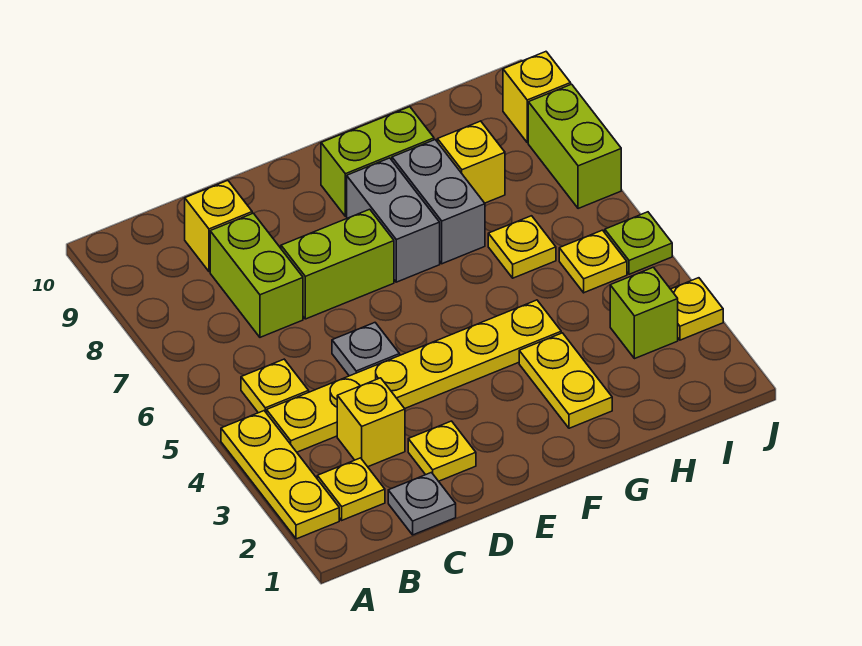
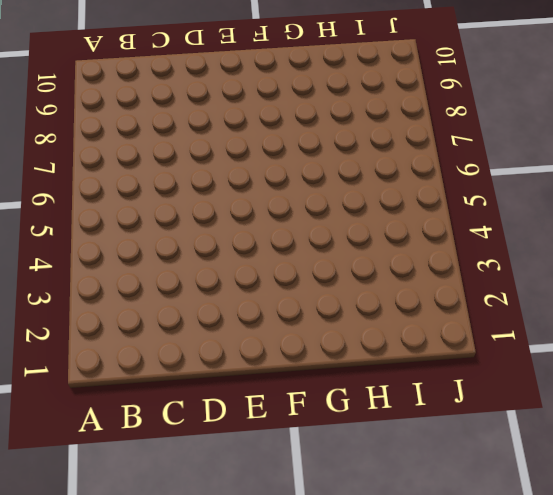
none -> yellow plate A2:A4 level 1
none -> yellow plate B2 level 1
none -> yellow plate B4:G4 level 1

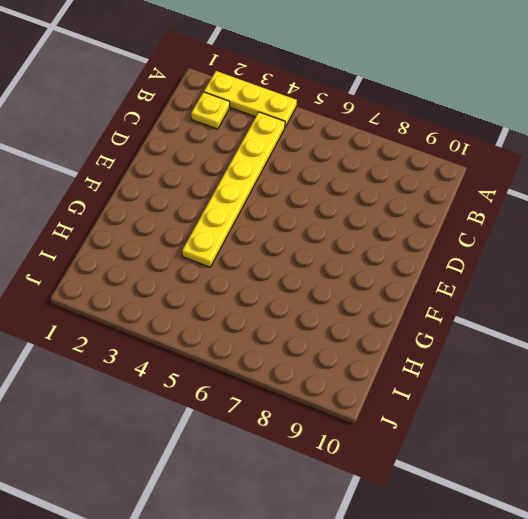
none -> yellow plate B5 level 1
none -> grey plate C1 level 1
none -> yellow brick C3 level 1

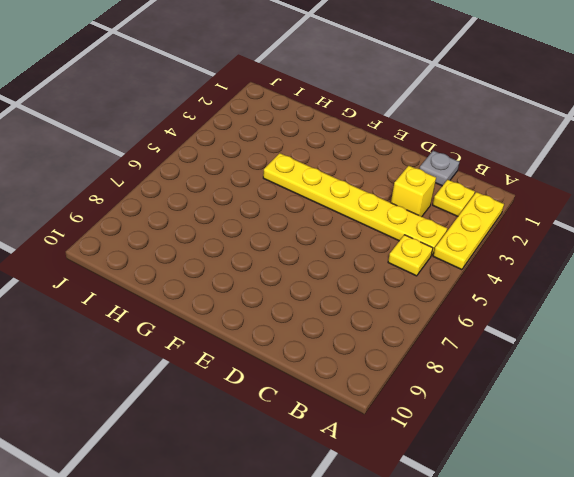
none -> lime brick C7:C8 level 1
none -> yellow brick C9 level 1
none -> yellow plate D2 level 1

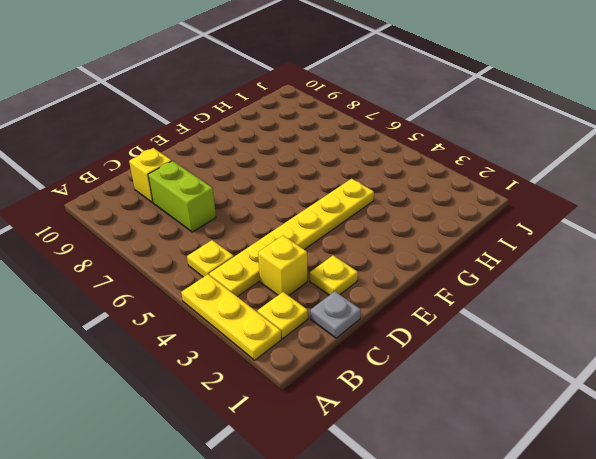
none -> grey plate D5 level 1
none -> lime brick D7:E7 level 1
none -> grey brick F7:F8 level 1

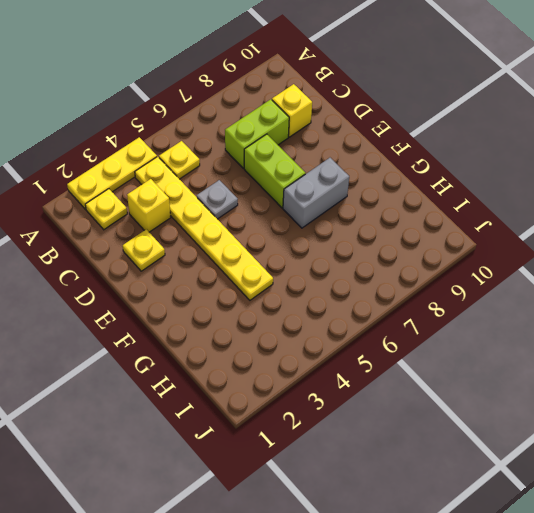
none -> grey plate C1 level 1
none -> lime brick F9:G9 level 1
none -> yellow plate G2:G3 level 1

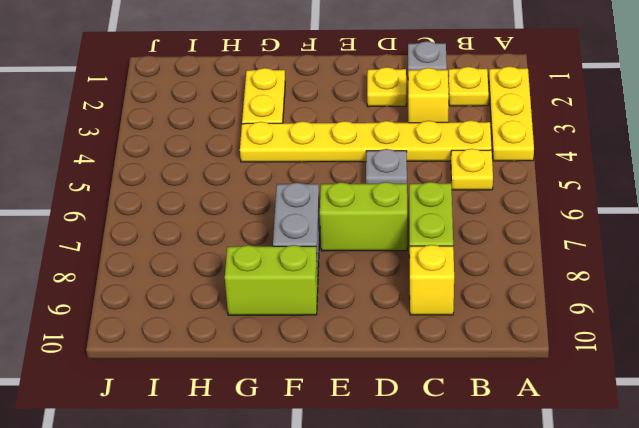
none -> grey brick G7:G8 level 1
none -> yellow plate H6 level 1
none -> yellow brick H8 level 1

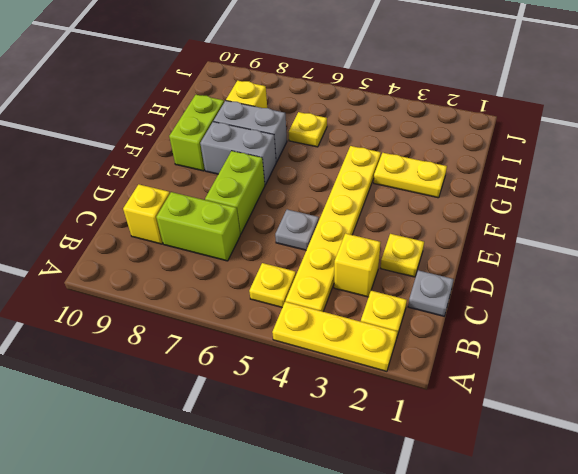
none -> lime brick I3 level 1
none -> yellow plate I5 level 1
none -> yellow plate J3 level 1

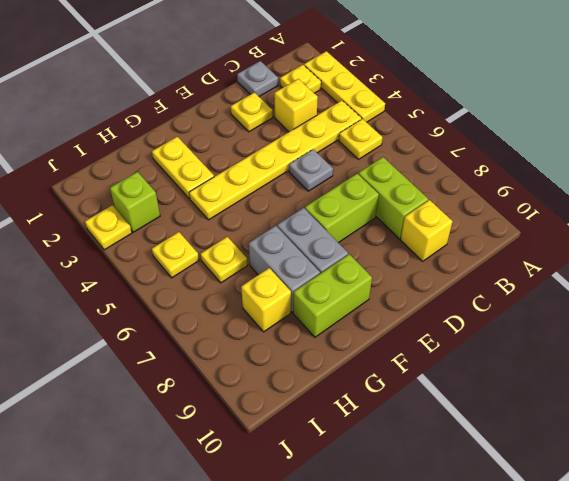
none -> lime plate J5 level 1
none -> lime brick J7:J8 level 1
none -> yellow brick J9 level 1

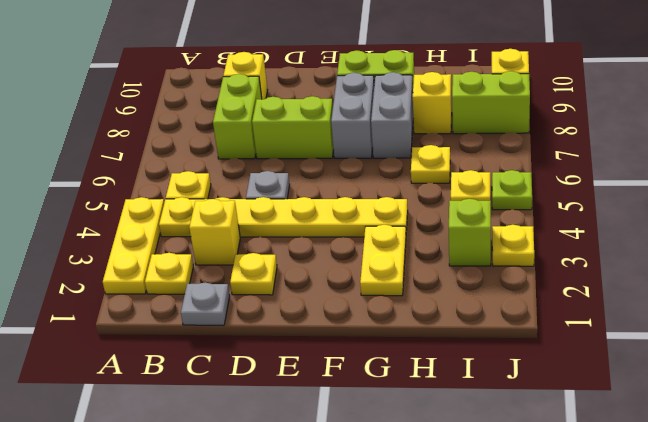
lime brick I8:J8 level 1 -> lime brick J7:J8 level 1

